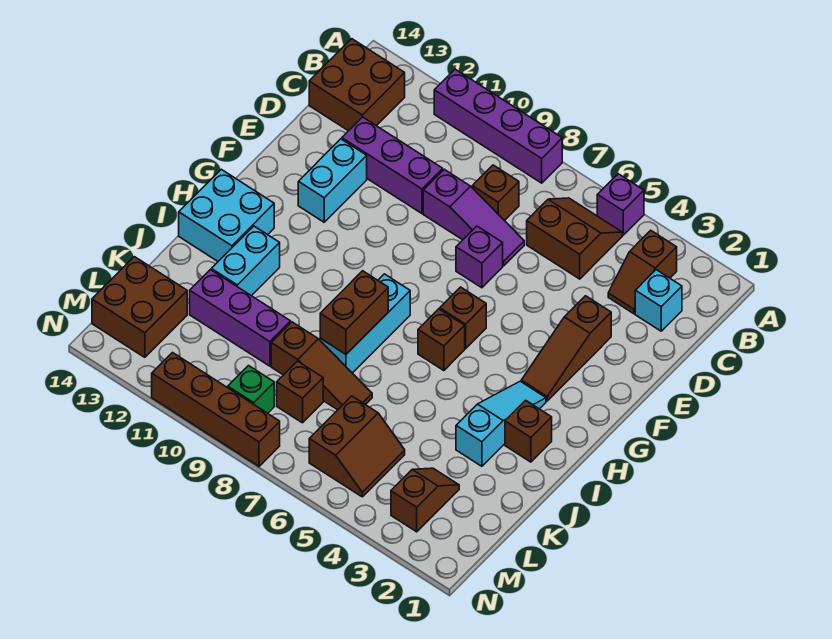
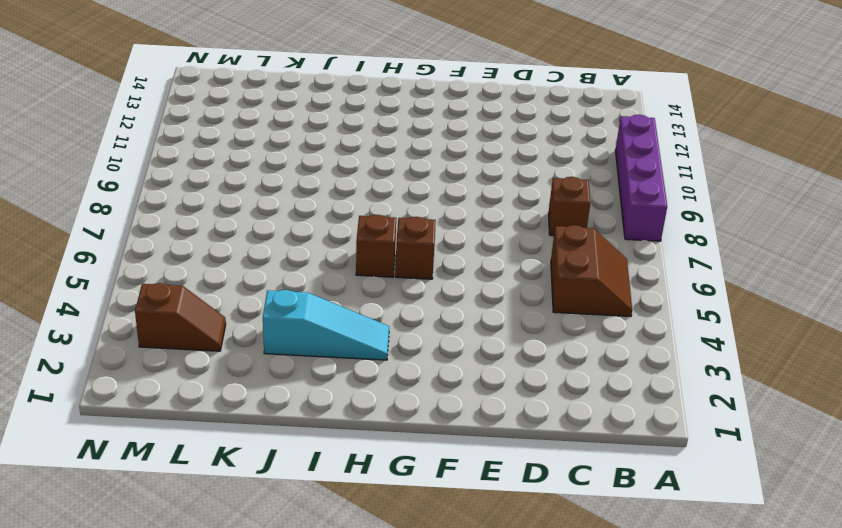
none -> purple brick A5 level 1
none -> brown slope B3:C3 level 1 top B
none -> brown brick B13:C14 level 1

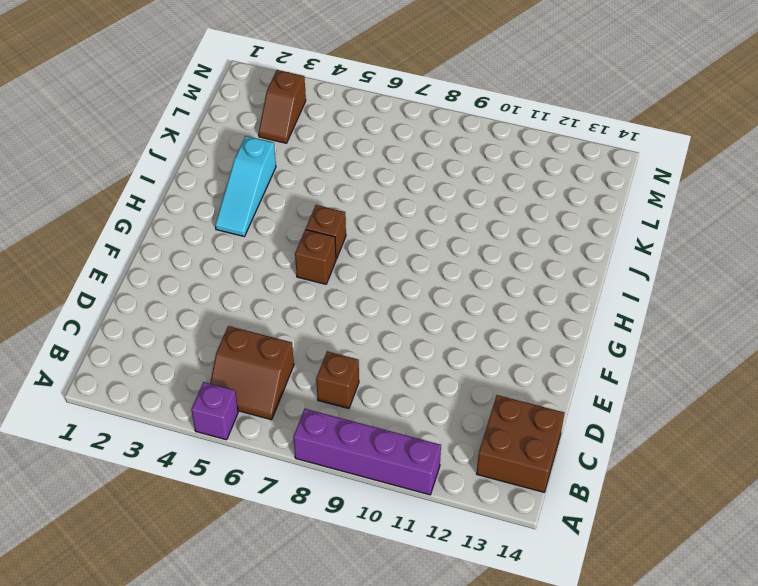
none -> brown slope B3:C3 level 1 top B
none -> cyan brick C2 level 1
none -> purple slope D7:D9 level 1 top 9

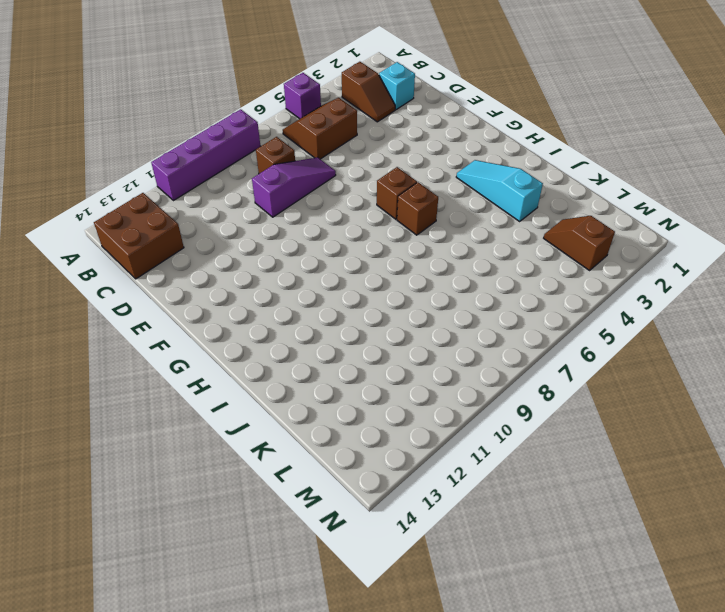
none -> purple brick D10:D12 level 1
none -> brown slope E3:G3 level 1 top E
none -> purple brick E7 level 1

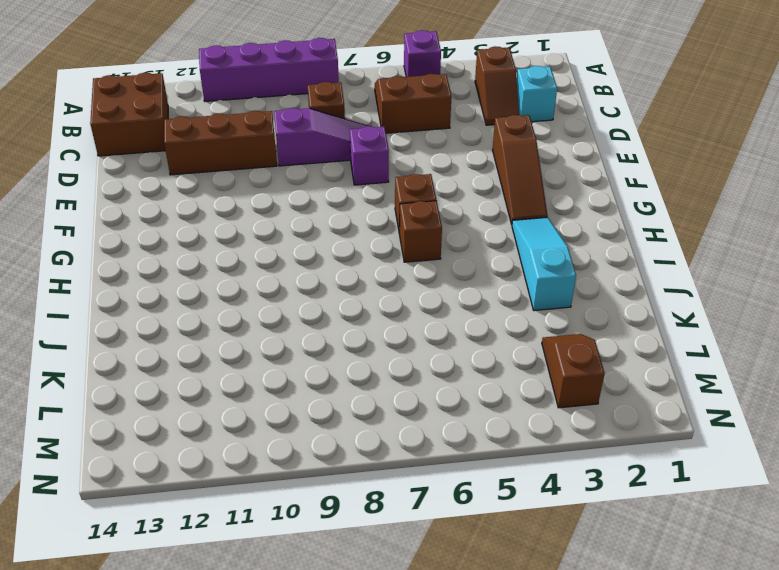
brown brick D10:D12 level 1 -> purple brick D10:D12 level 1
none -> cyan brick E12:F12 level 1
none -> cyan brick H8:J8 level 1
none -> cyan brick H13:I14 level 1

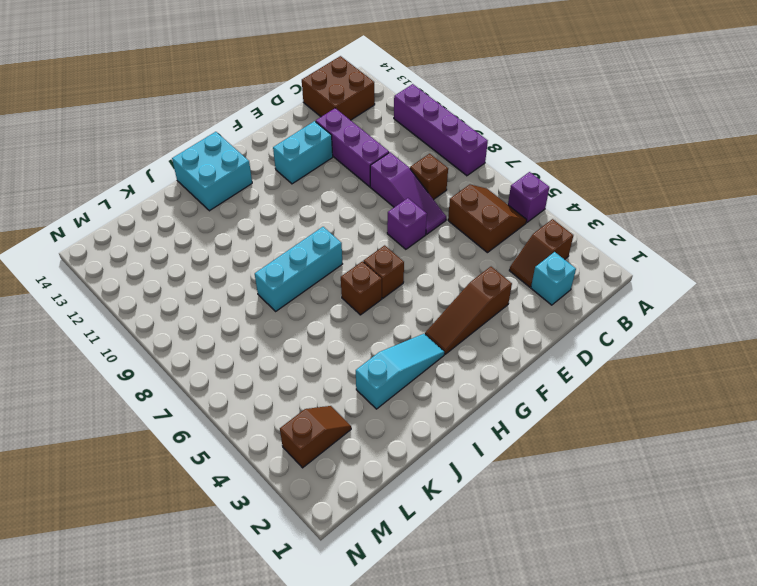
none -> brown brick I2 level 1
none -> cyan brick I12:J12 level 1
none -> brown slope K7:K9 level 1 top 9

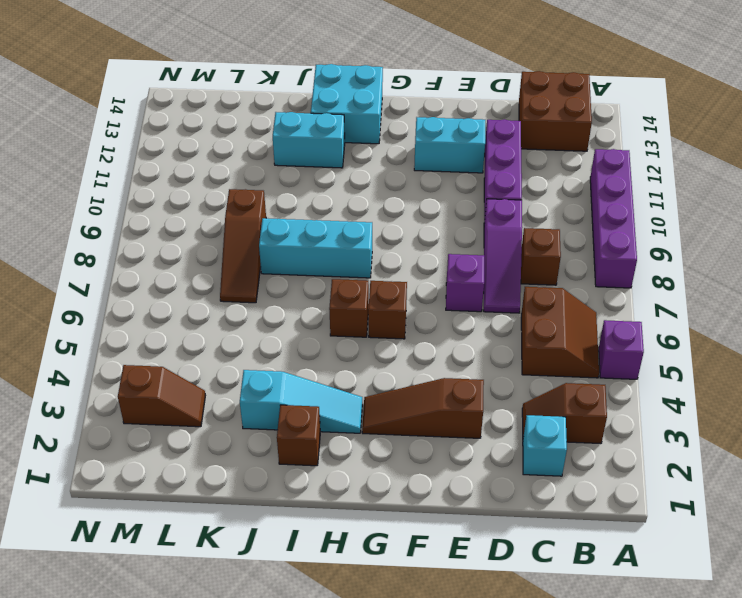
none -> purple brick K10:K12 level 1
none -> brown slope L5:M6 level 1 top 6
none -> brown brick L8 level 1

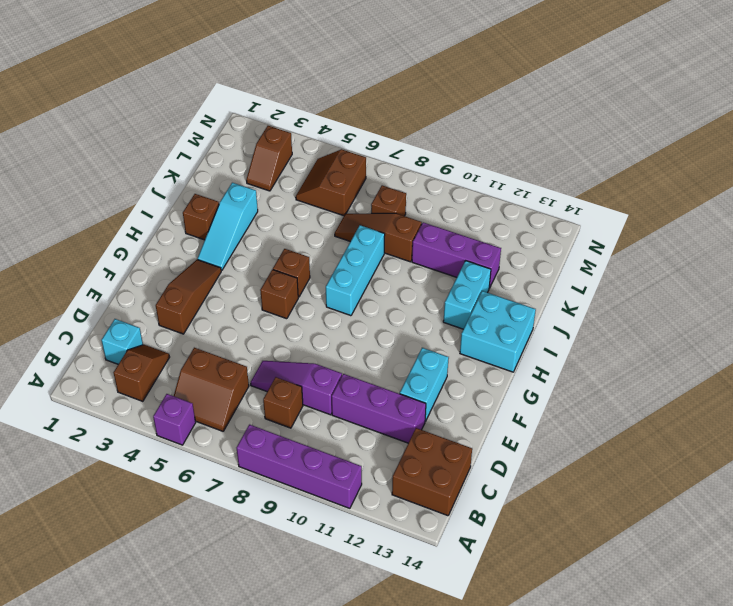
none -> purple brick E7 level 1
none -> brown brick L13:M14 level 1
none -> green brick M9 level 1

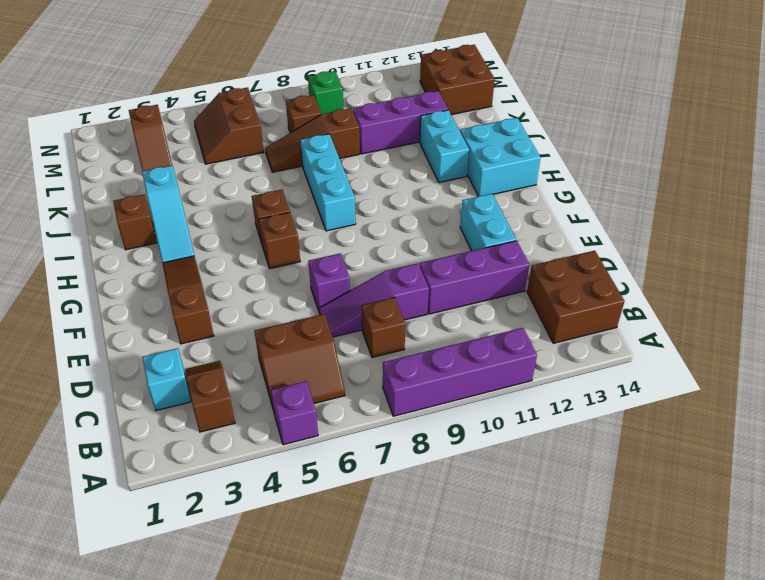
none -> brown brick N8:N11 level 1
none -> brown brick I8:J8 level 2

